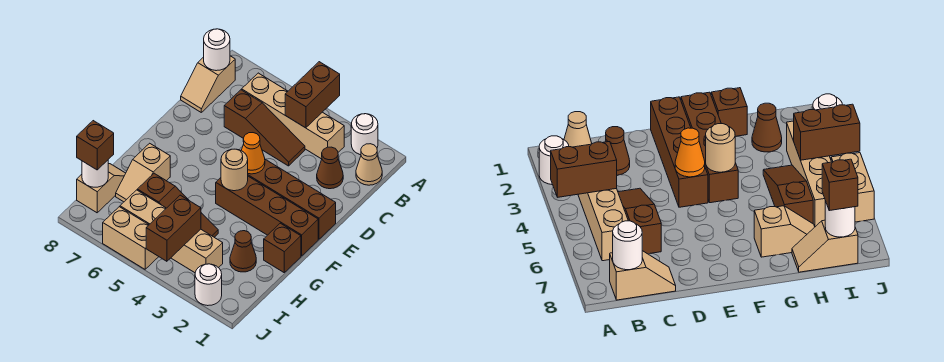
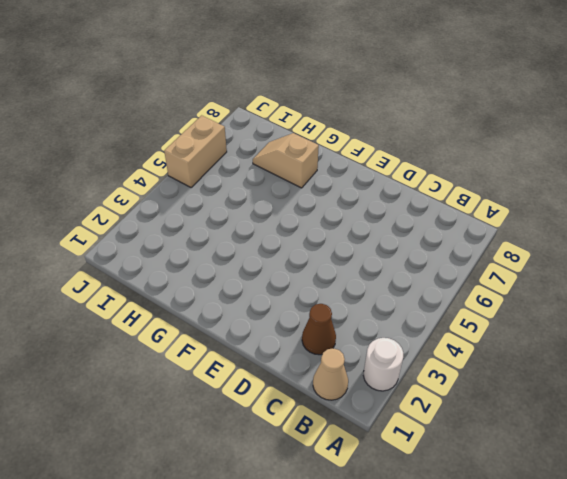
none -> tan brick B3:B6 level 1
none -> tan slope B8:C8 level 1 top B
none -> brown slope C4:C6 level 1 top 6

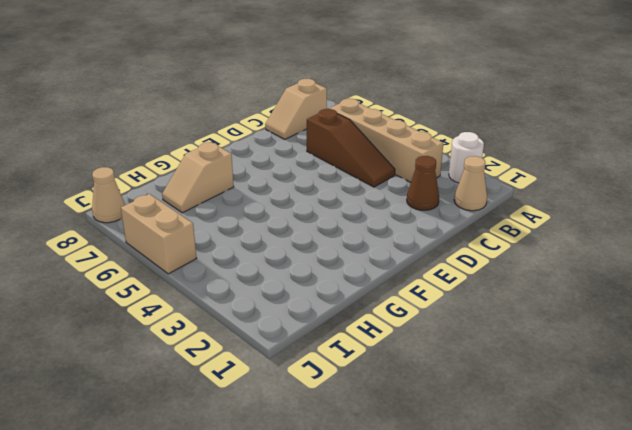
tan cone J8 level 1 -> none
none -> brown brick E1:E4 level 1
none -> brown brick F1:F4 level 1
none -> brown brick G1 level 1

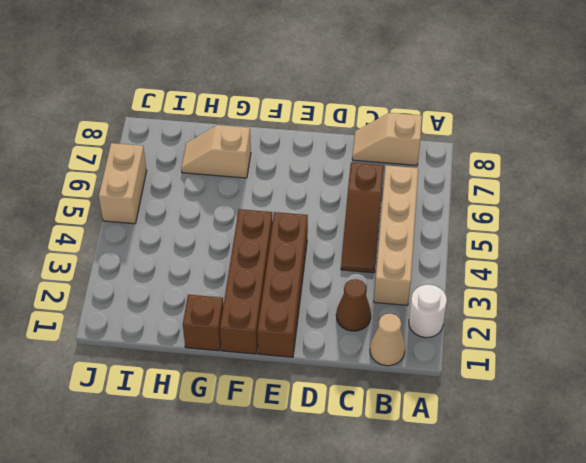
none -> brown cone H2 level 1
none -> brown slope H4:H6 level 1 top 6
none -> tan slope H8:I8 level 1 top I

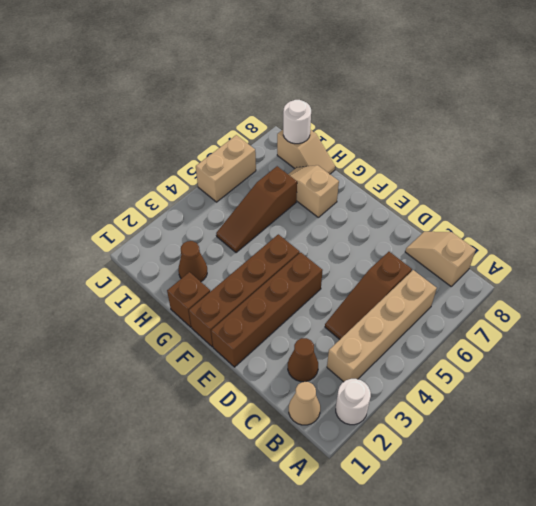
none -> tan brick I3:I6 level 1
none -> white round brick J2 level 1
none -> brown brick A4:B4 level 2

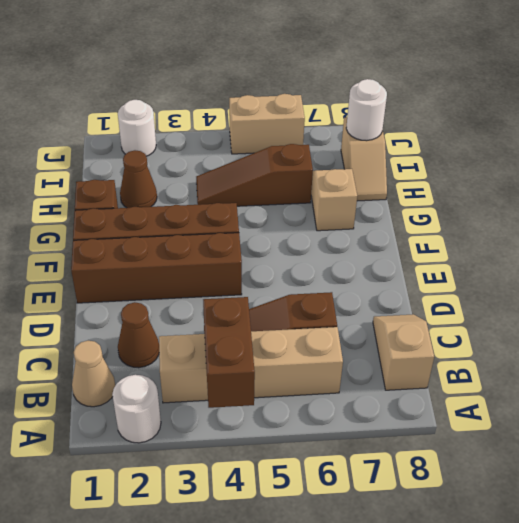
none -> tan brick I3:I6 level 1
none -> white round brick B8 level 2
none -> orange cone E4 level 2

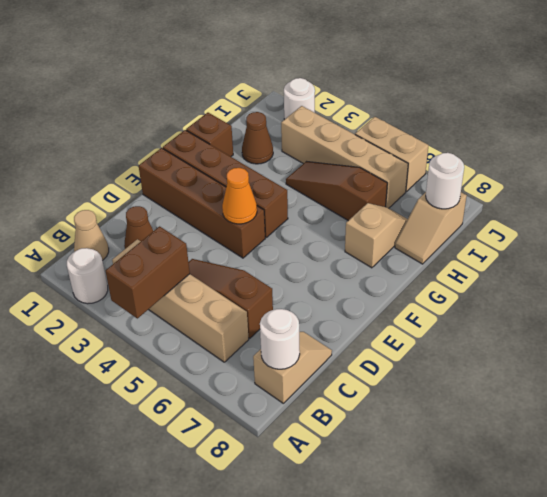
none -> tan round brick F4 level 2
none -> brown brick I4:J4 level 2
none -> brown brick I8 level 3

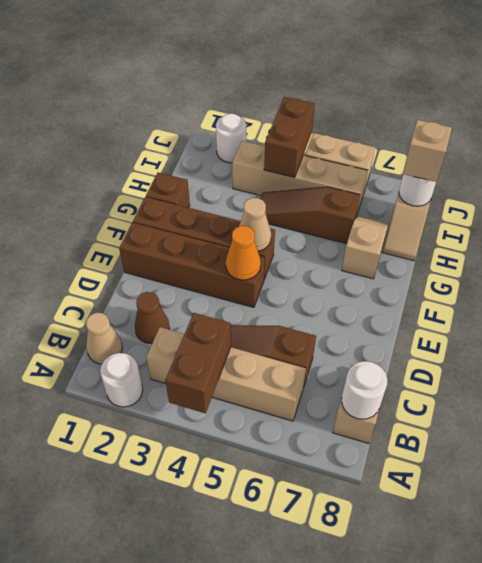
tan cone F4 level 2 -> tan round brick F4 level 2
tan brick I8 level 3 -> brown brick I8 level 3
none -> brown cone H2 level 1

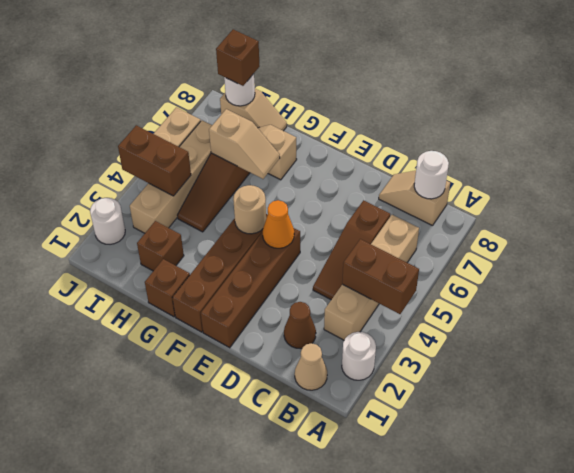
tan slope G6:H6 level 2 top H -> none
brown brick H2 level 1 -> brown cone H2 level 1

